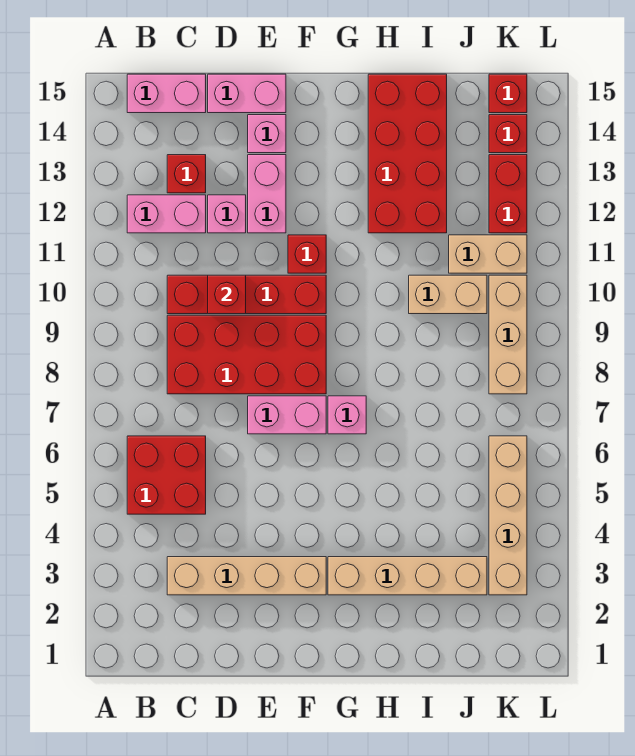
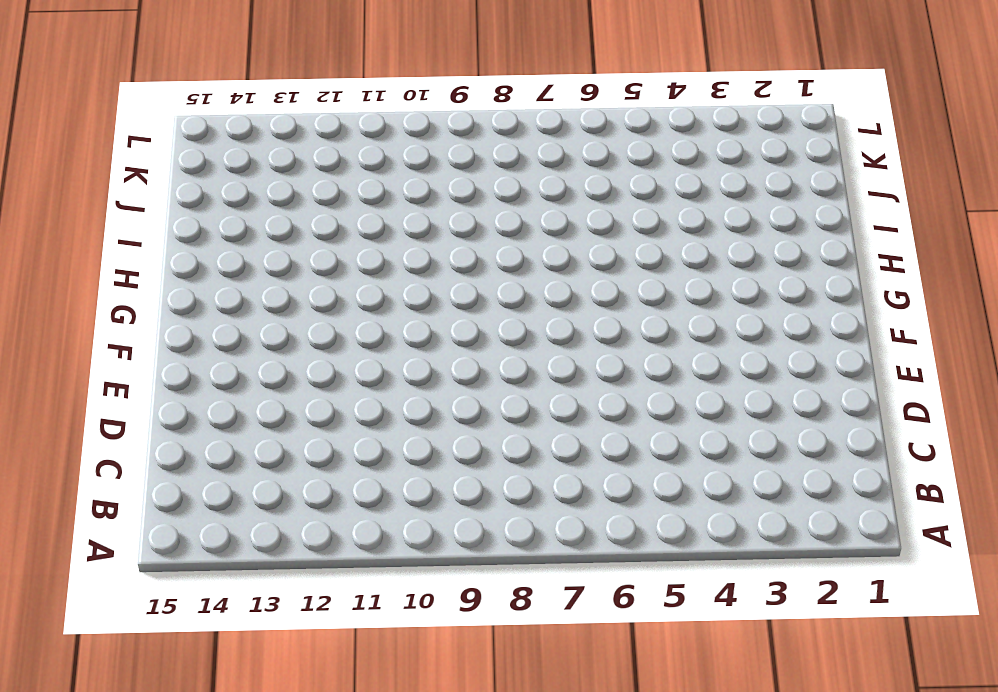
none -> red brick B5:C6 level 1
none -> pink brick B12:C12 level 1
none -> pink brick B15:C15 level 1

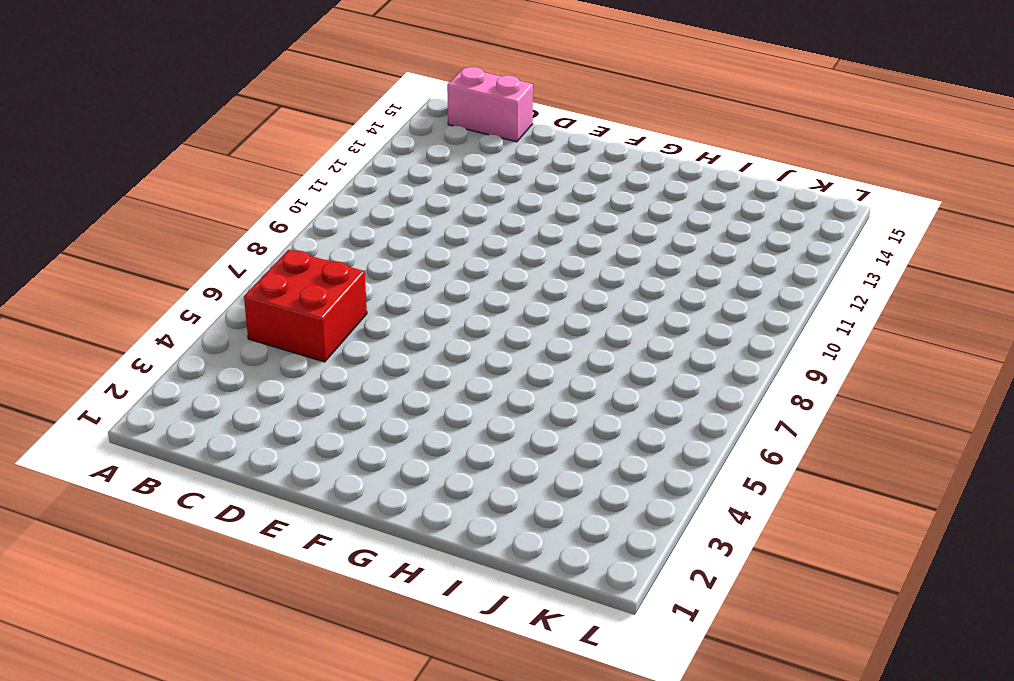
none -> pink brick B12:C12 level 1
none -> tan brick C3:F3 level 1
none -> red brick C8:F9 level 1

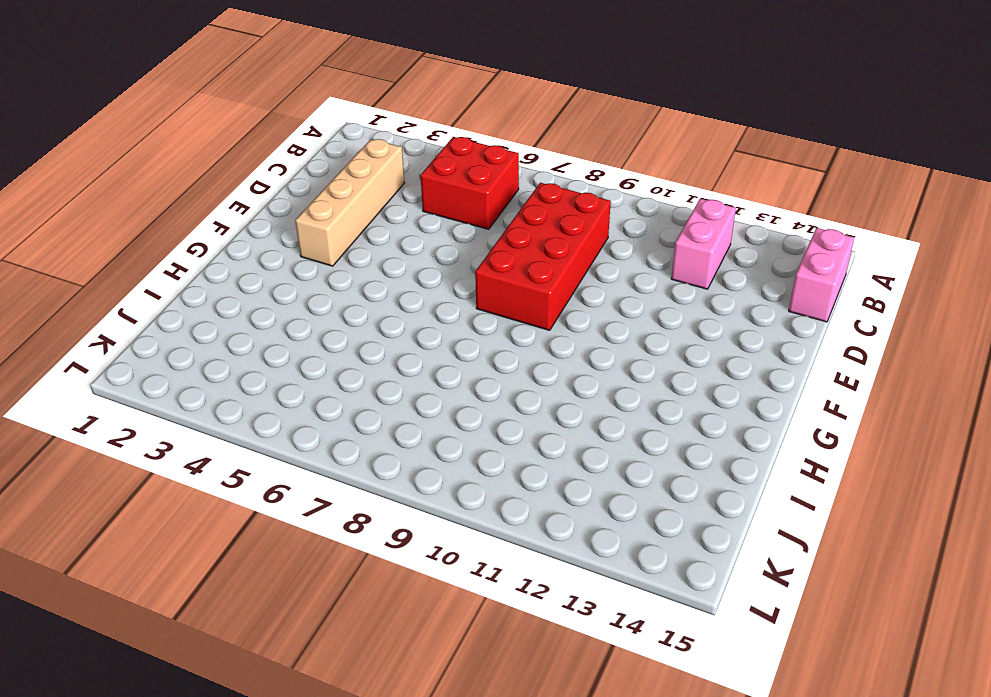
none -> red brick C10:F10 level 1
none -> red brick C13 level 1
none -> pink brick D12 level 1

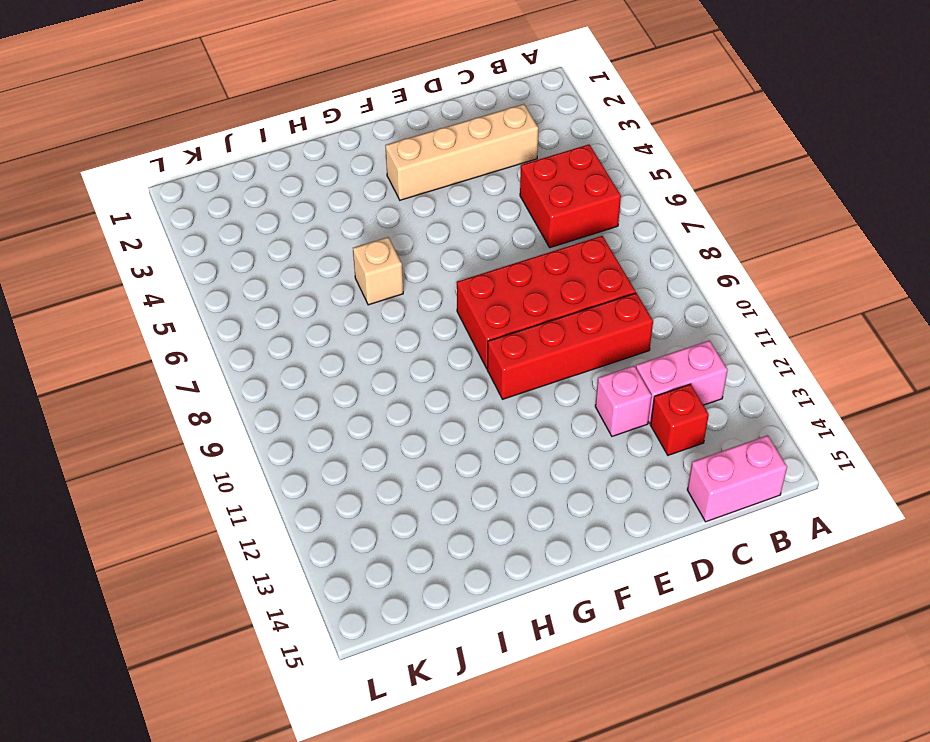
tan brick H6 level 1 -> none
none -> pink brick D15:E15 level 1
none -> pink brick E7:F7 level 1
none -> pink brick E12:E13 level 1

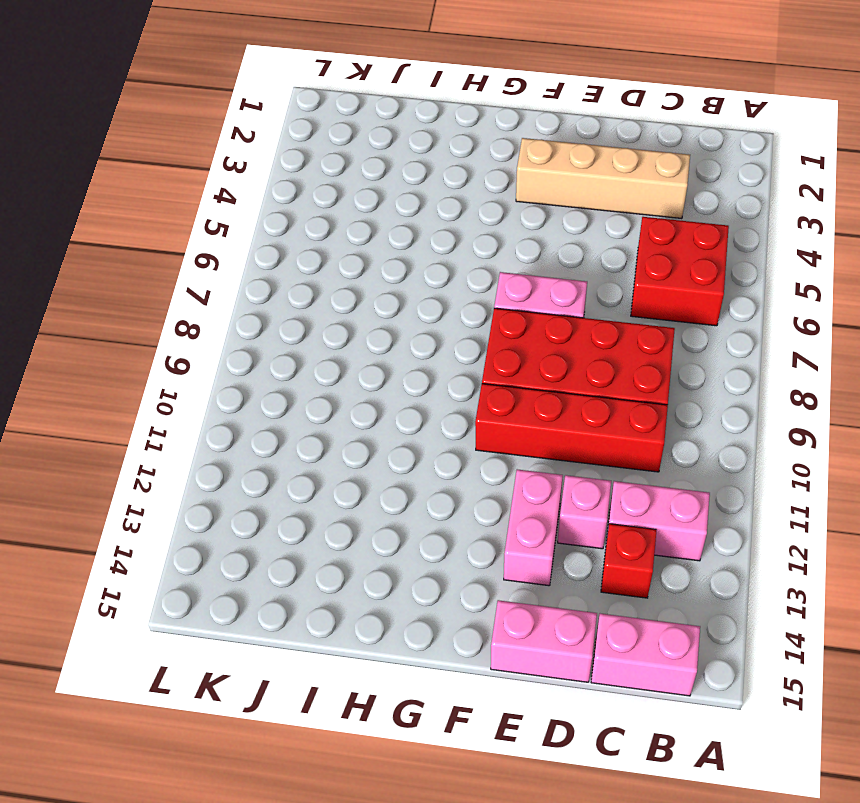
none -> pink brick E14 level 1
none -> red brick F11 level 1
none -> tan brick G3:J3 level 1

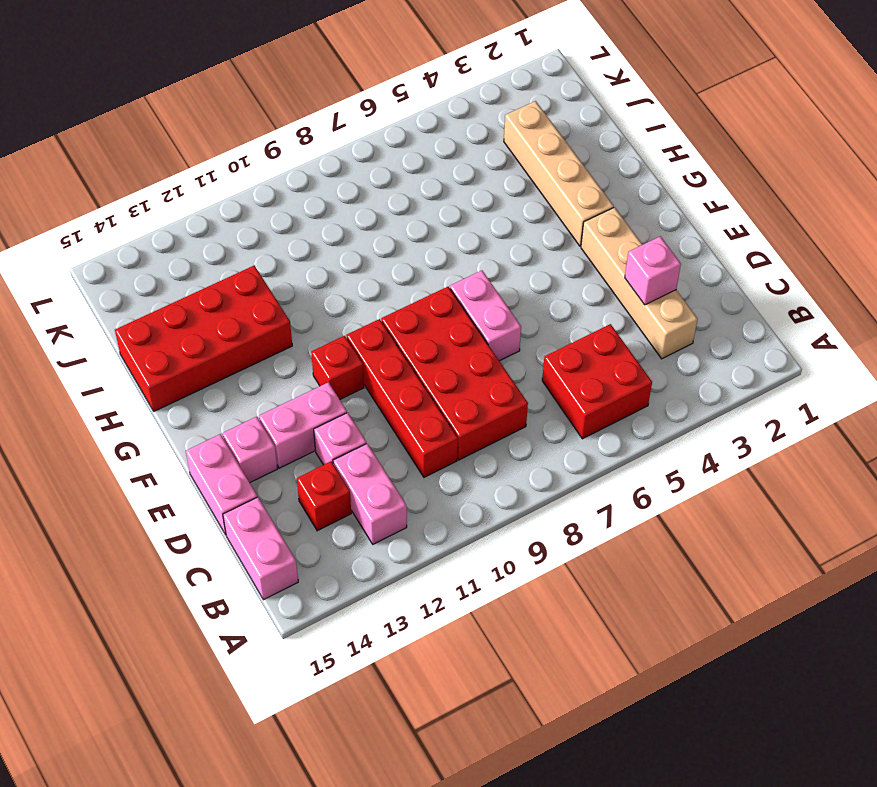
pink brick D3 level 2 -> pink brick G7 level 1
none -> tan brick I10:J10 level 1
none -> tan brick J11:K11 level 1
none -> tan brick K3:K6 level 1

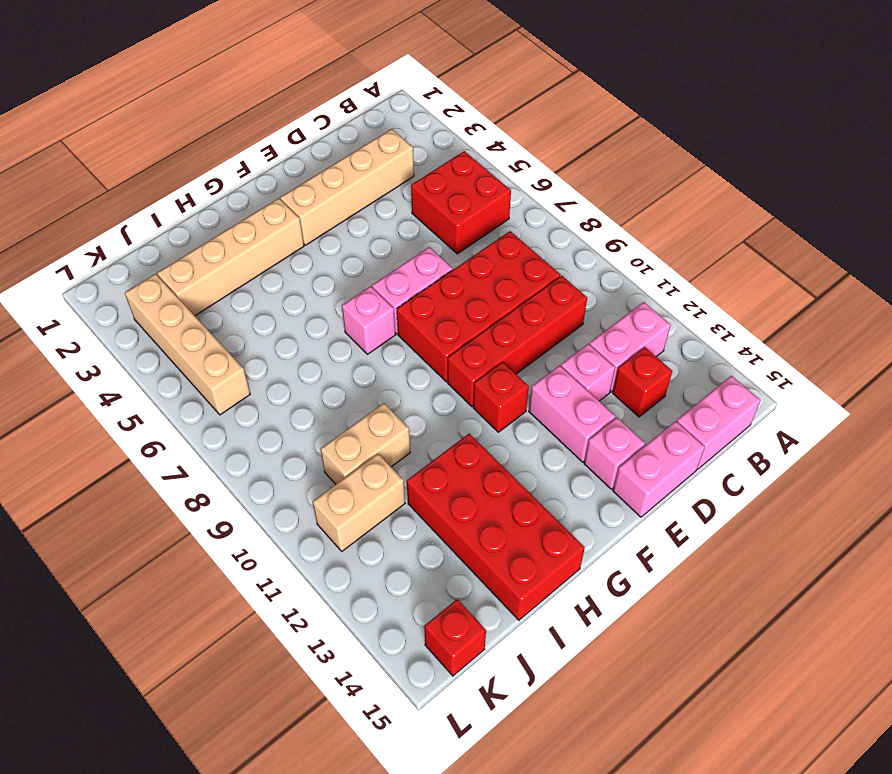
none -> tan brick K8:K10 level 1
none -> red brick K12:K13 level 1
none -> red brick K14 level 1

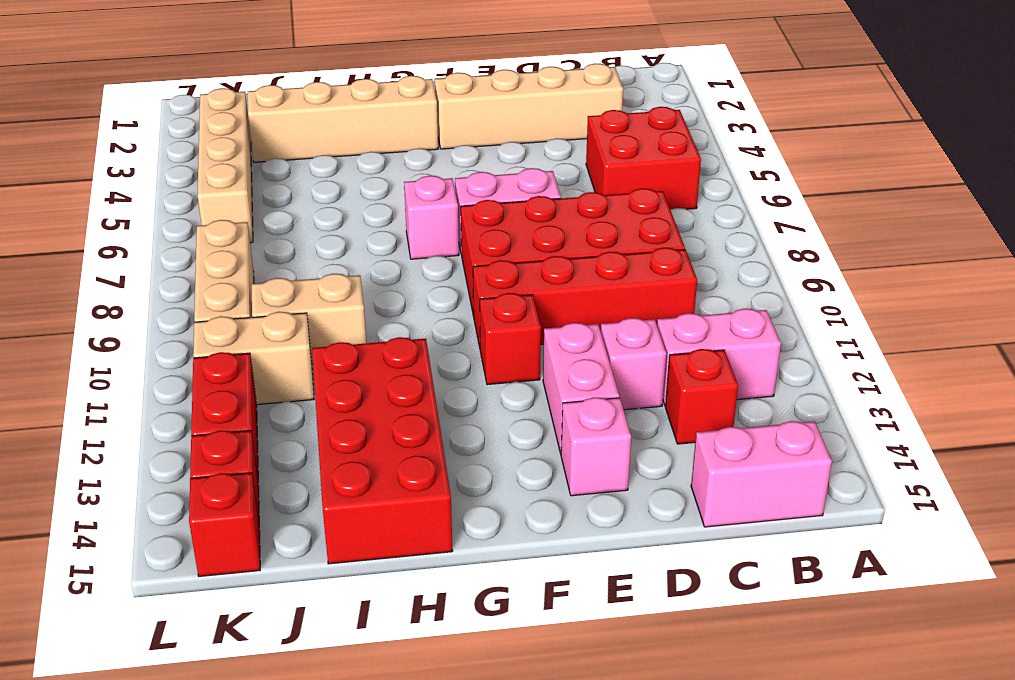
none -> pink brick D15:E15 level 1
none -> red brick D10 level 2

